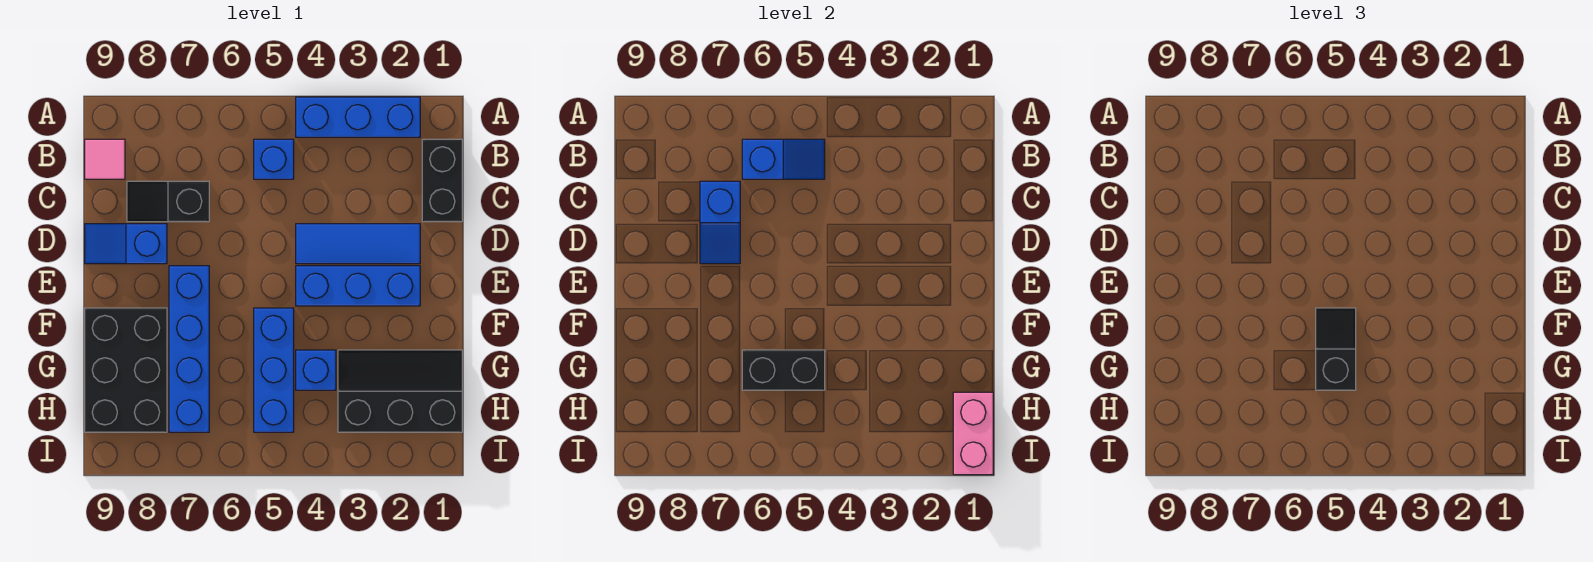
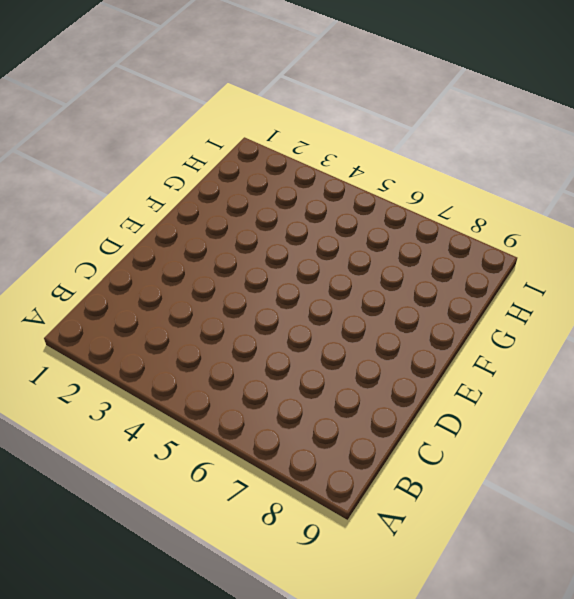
none -> blue brick A2:A4 level 1
none -> black brick B1:C1 level 1
none -> blue brick B5 level 1

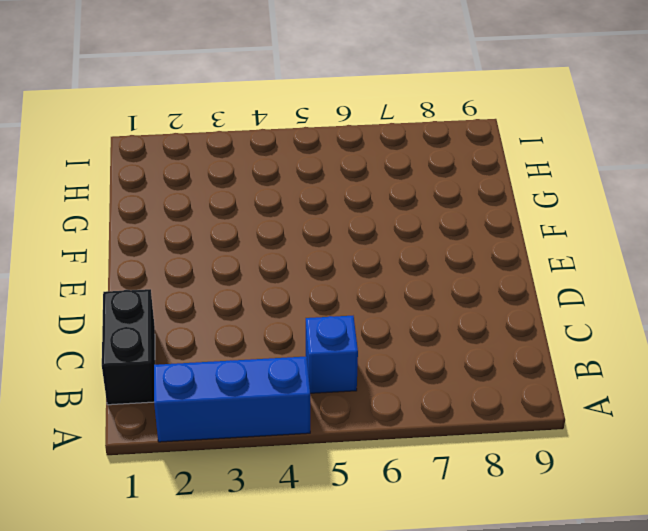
none -> pink tile B9 level 1
none -> black slope C7:C8 level 1 top 7
none -> blue tile D2:D4 level 1

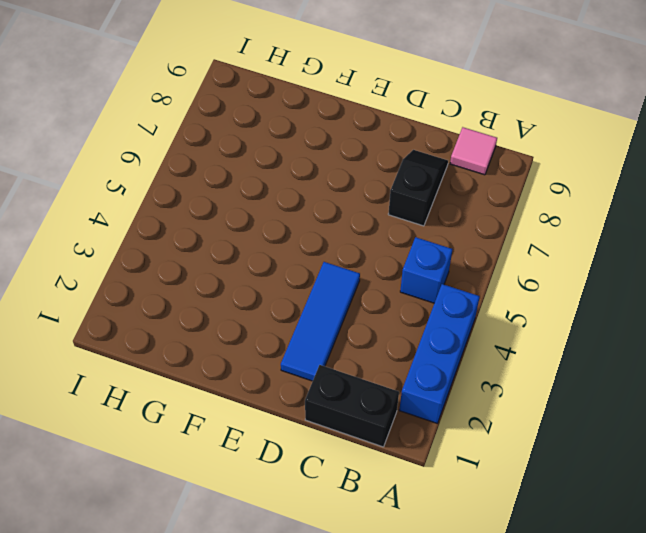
none -> blue slope D8:D9 level 1 top 8
none -> blue brick E2:E4 level 1
none -> blue brick E7:H7 level 1

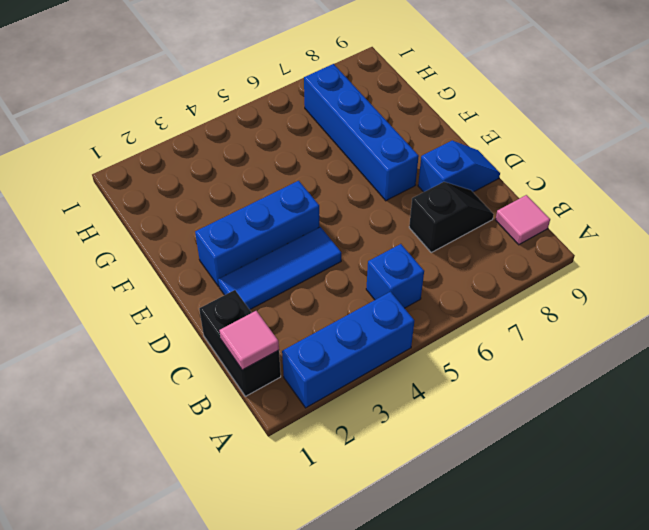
pink tile B1 level 2 -> none
none -> blue brick F5:H5 level 1
none -> black brick F8:H9 level 1
none -> black slope G1:H3 level 1 top H

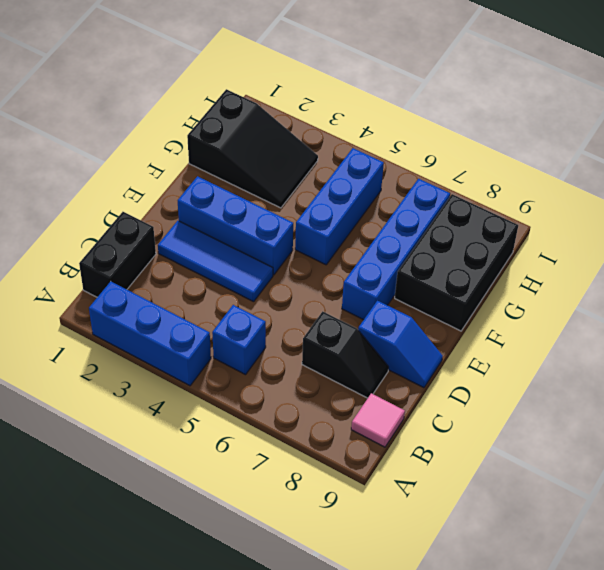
black slope G1:H3 level 1 top 1 -> black slope G1:H3 level 1 top H
none -> blue brick G4 level 1
none -> blue slope B5:B6 level 2 top 6
none -> blue slope C7:D7 level 2 top C

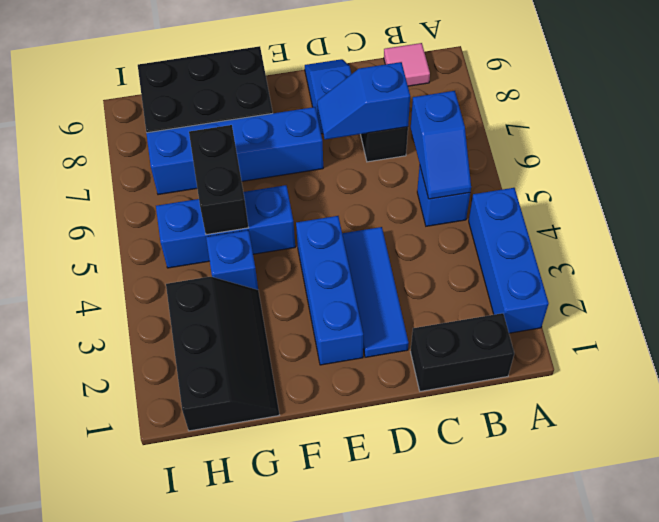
none -> pink brick H1:I1 level 2
none -> black slope F5:G5 level 3 top G

